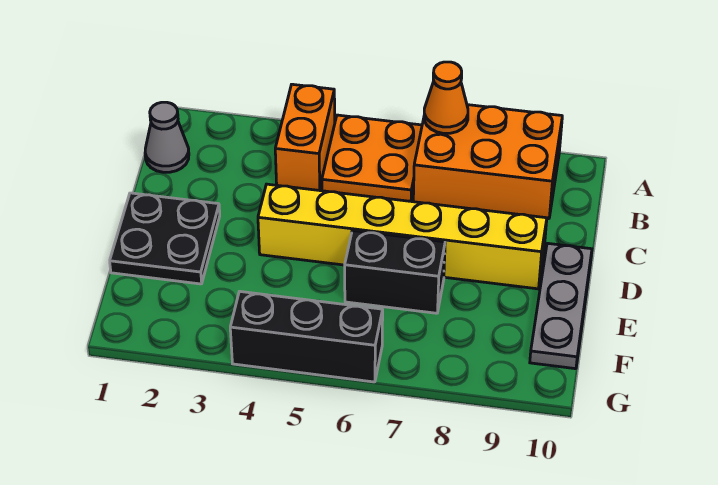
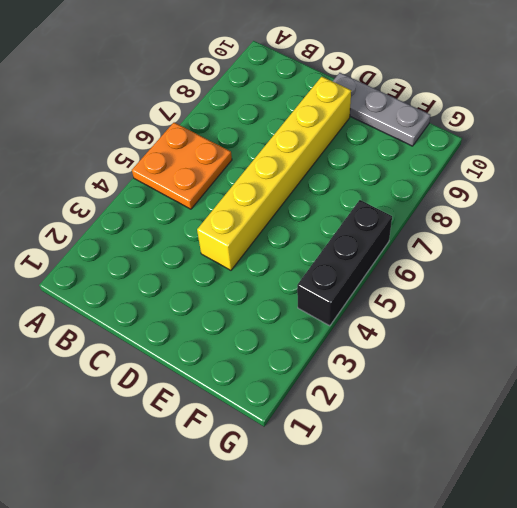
none -> orange brick A4:B4 level 1
none -> orange brick A7:B9 level 1

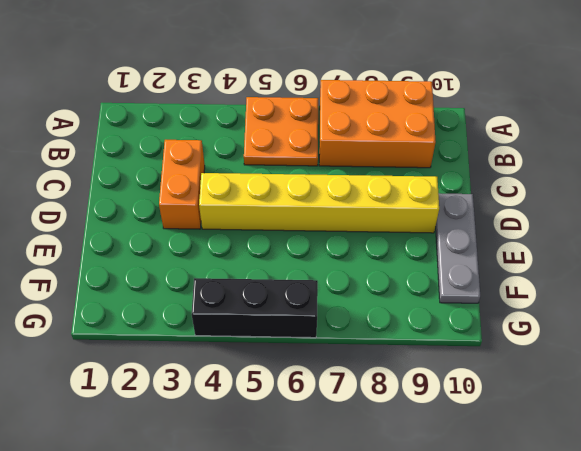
orange brick C3:D3 level 1 -> orange brick A4:B4 level 1
none -> grey cone B1 level 1
none -> black plate D1:E2 level 1

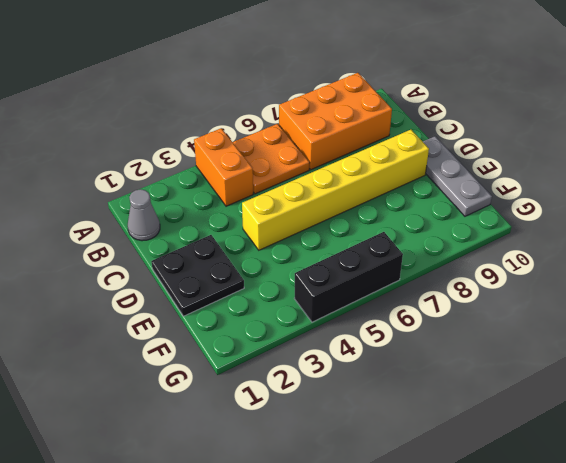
none -> black brick E6:E7 level 1
none -> orange cone A7 level 2

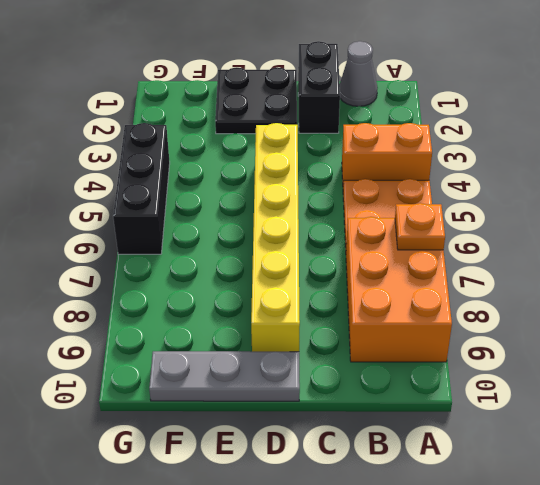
orange plate A7 level 2 -> orange cone A7 level 2
black brick C1:C2 level 1 -> black brick E6:E7 level 1

